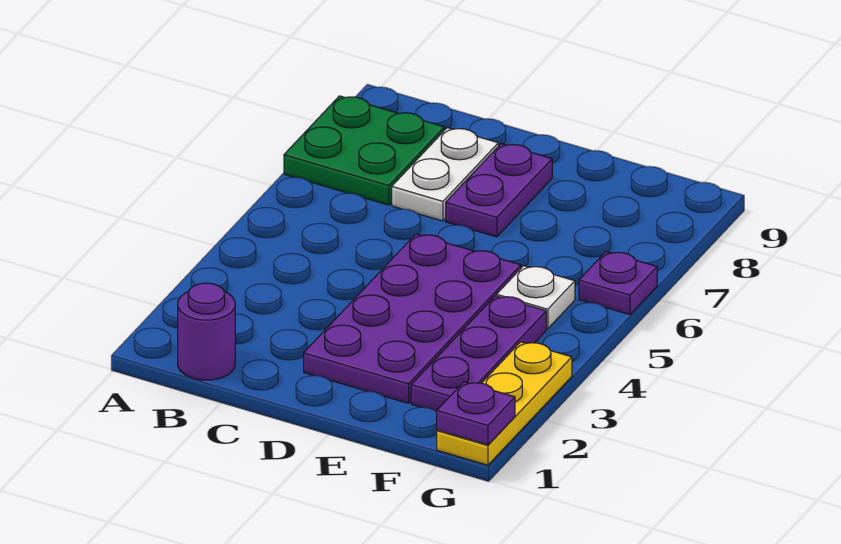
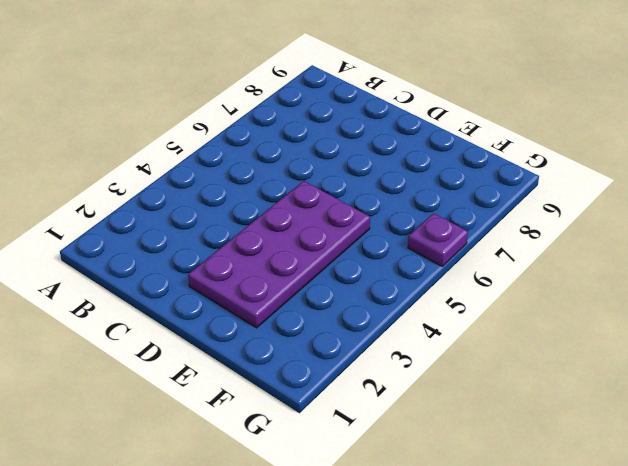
none -> green plate A7:B8 level 1
none -> purple round brick B1 level 1

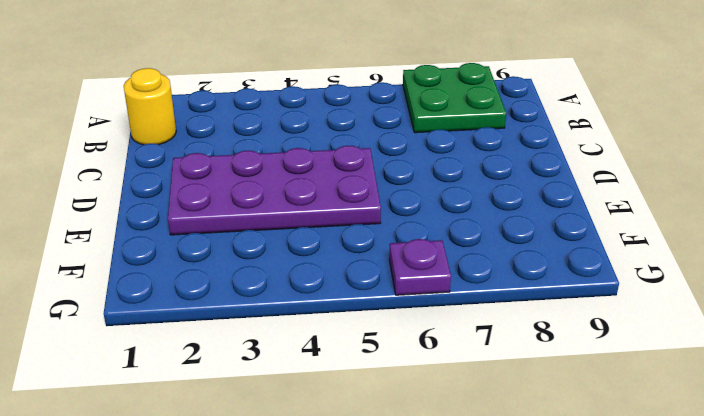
yellow round brick B1 level 1 -> purple round brick B1 level 1
none -> white plate C7:C8 level 1
none -> purple plate D7:D8 level 1

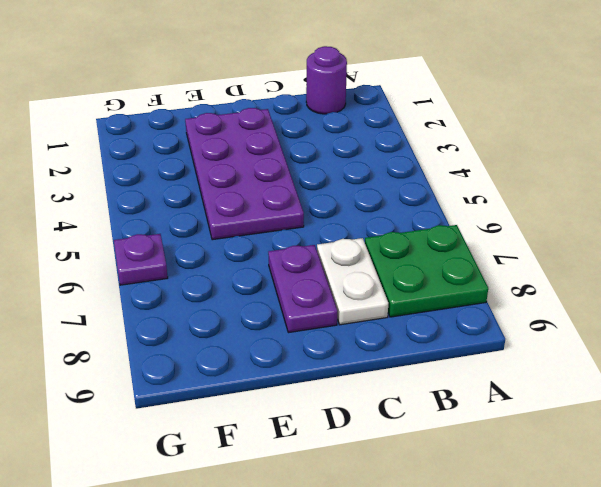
none -> purple plate F2:F4 level 1
none -> white plate F5 level 1

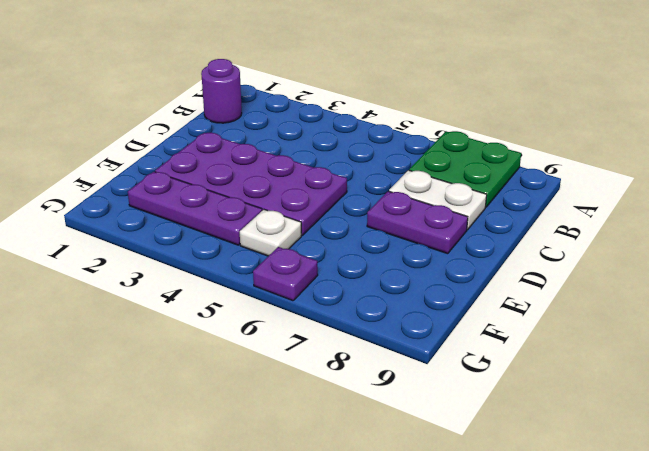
none -> yellow plate G1:G3 level 1
none -> purple plate G1 level 2

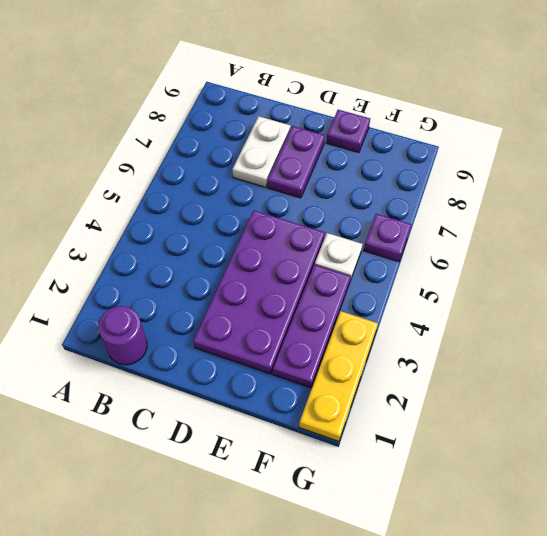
purple plate E9 level 1 -> purple plate G1 level 2
none -> green plate A7:B8 level 1

